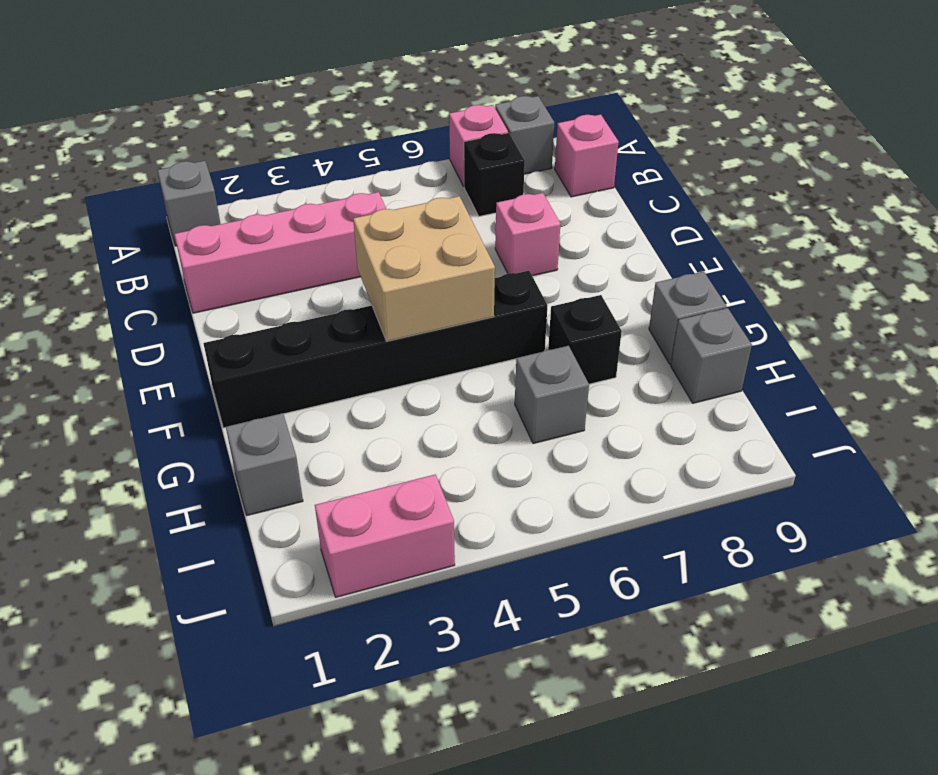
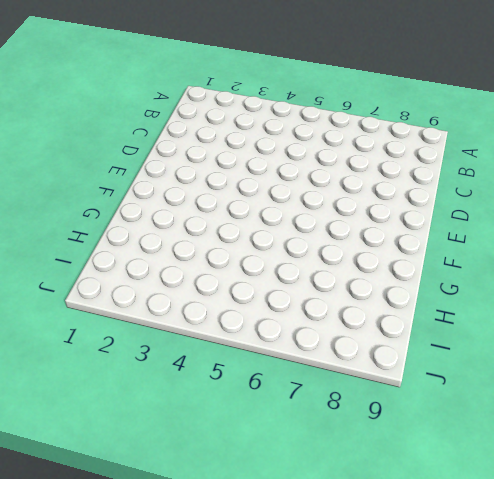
none -> grey brick A1 level 1
none -> pink brick A7 level 1
none -> grey brick A8 level 1

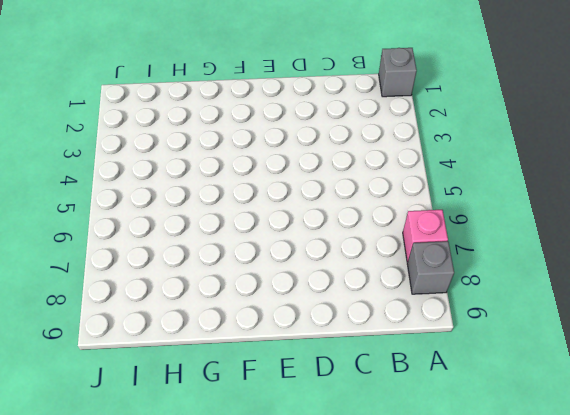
none -> black brick B7 level 1
none -> pink brick B9 level 1
none -> pink brick C1:C4 level 1

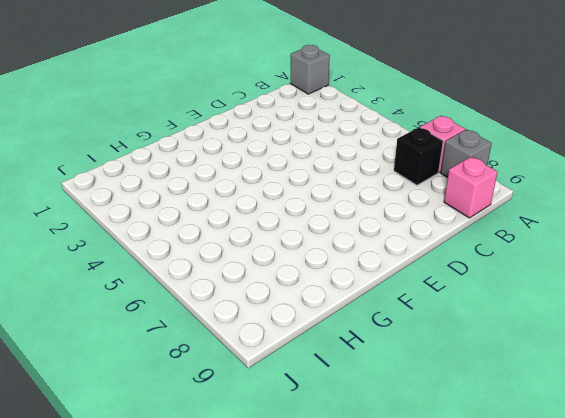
none -> pink brick C1:C4 level 1
none -> pink brick D7 level 1
none -> black brick F1:F6 level 1

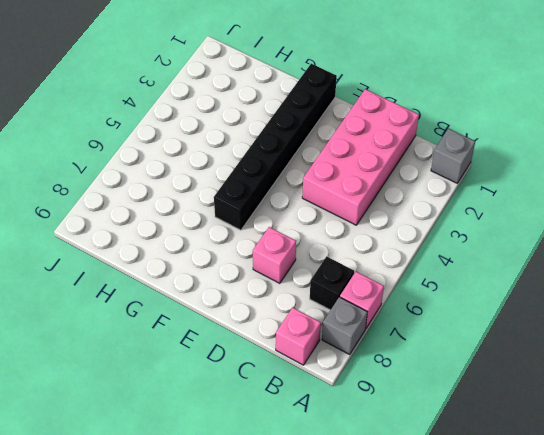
pink brick C1:D4 level 1 -> pink brick C1:C4 level 1
none -> black brick G7 level 1
none -> grey brick G9 level 1
none -> grey brick H1 level 1

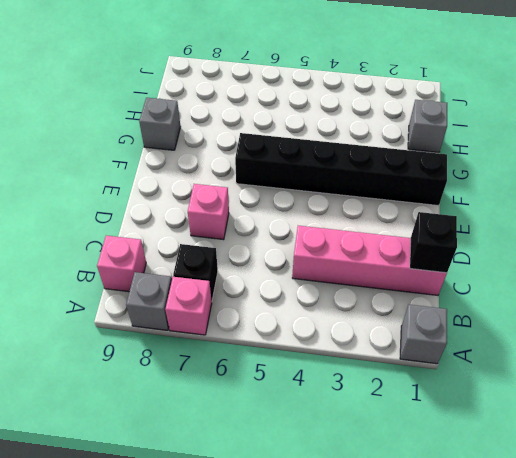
black brick C1 level 2 -> black brick G7 level 1
none -> grey brick H6 level 1
none -> grey brick H9 level 1
none -> pink brick J2:J3 level 1

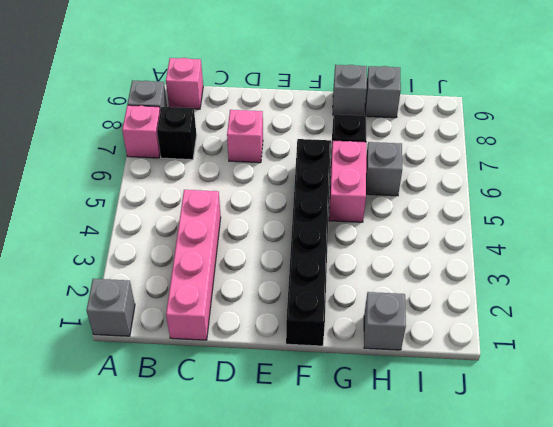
pink brick G5:G6 level 1 -> pink brick J2:J3 level 1
none -> tan brick E4:F5 level 2

